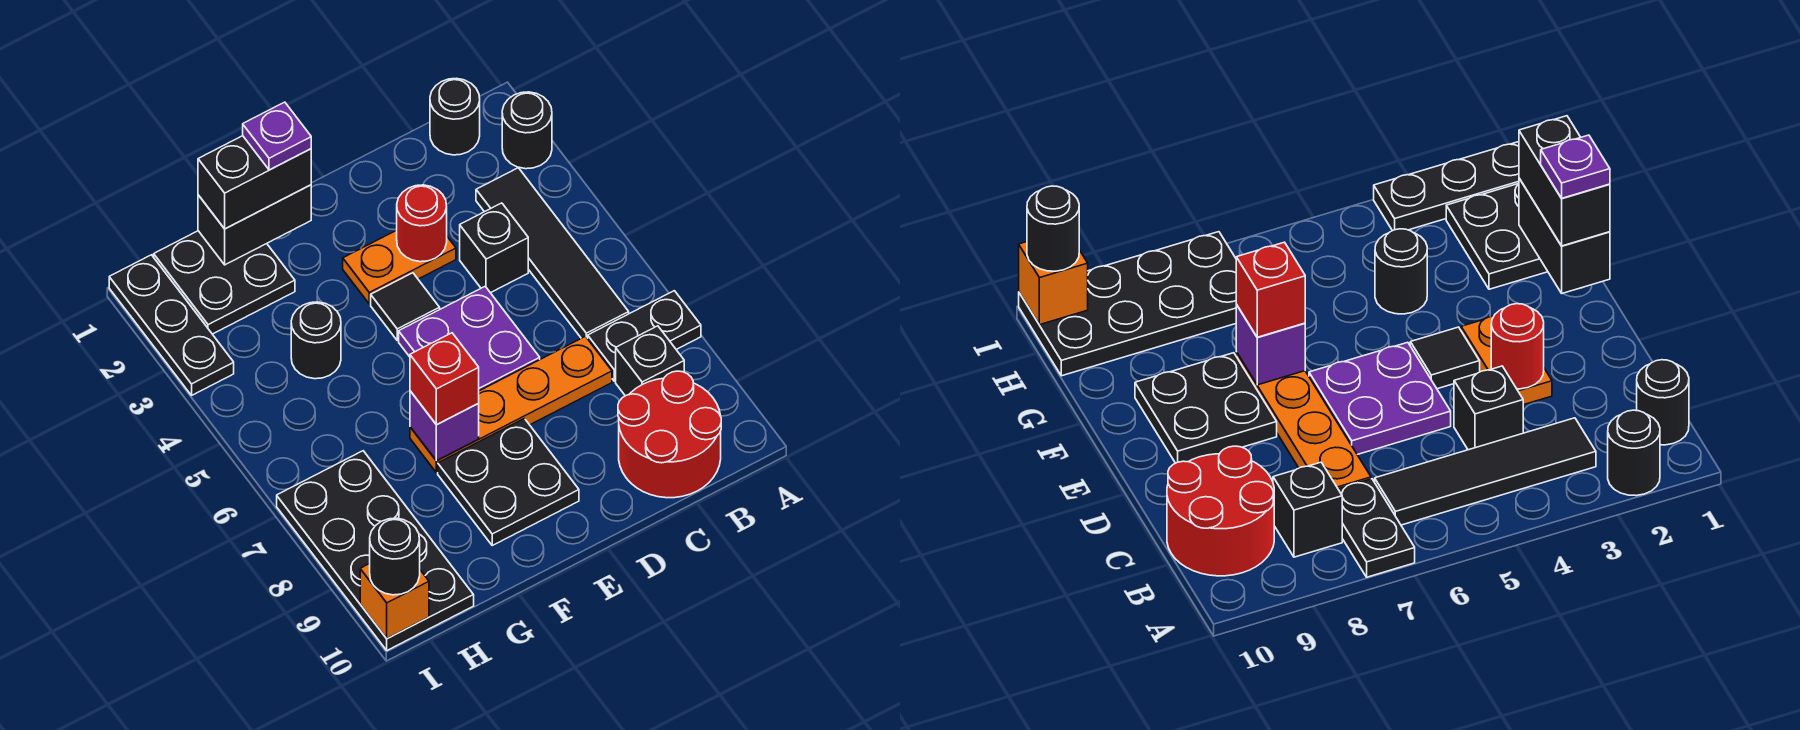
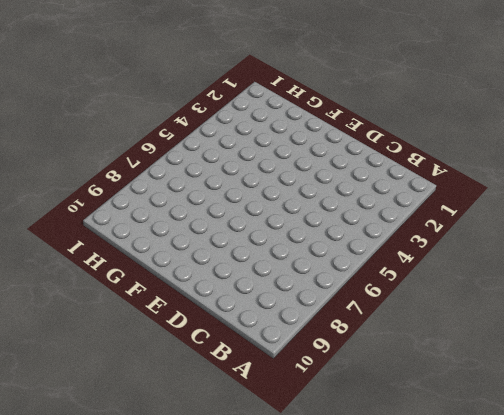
none -> black round brick A2 level 1
none -> black plate A7:B7 level 1
none -> black round brick B1 level 1

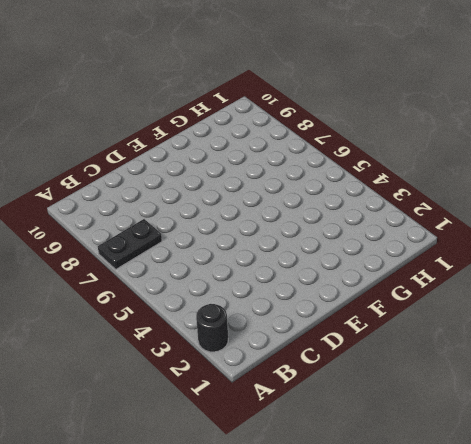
none -> black round brick B1 level 1
none -> black tile B3:B6 level 1
none -> black brick B8 level 1

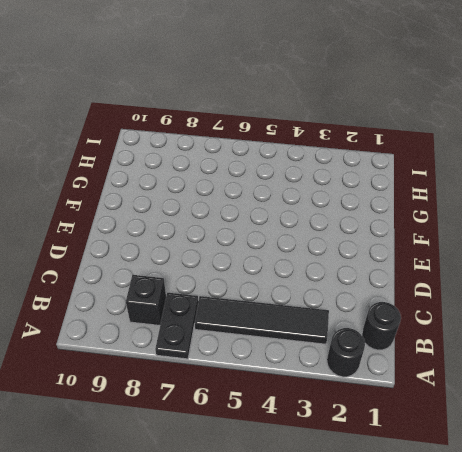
none -> red round brick B9:C10 level 1
none -> black brick C4 level 1
none -> orange plate C7:F7 level 1

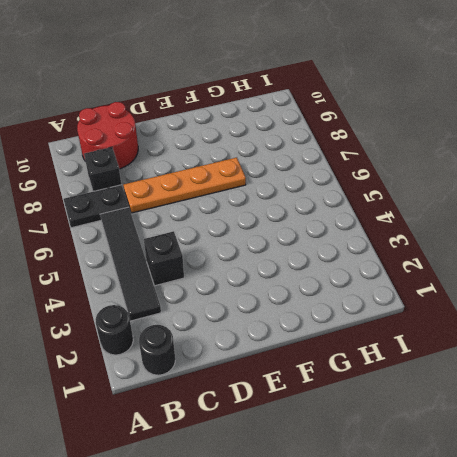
none -> orange plate D3:E3 level 1
none -> purple plate D5:E6 level 1
none -> black tile E4 level 1

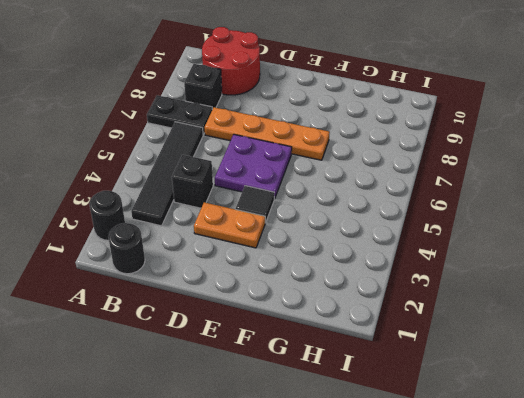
none -> black plate E8:F9 level 1
none -> black plate G1:H2 level 1
none -> black round brick G4 level 1

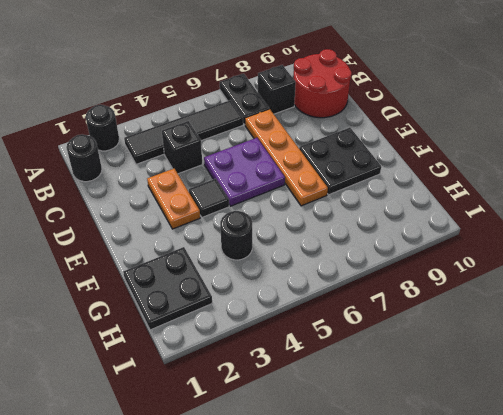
none -> black plate H7:I10 level 1
none -> black plate I1:I3 level 1
none -> red round brick D3 level 2

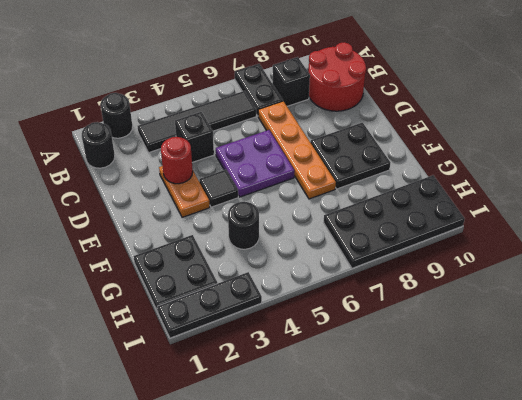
none -> black brick F1:G1 level 2
none -> purple brick F7 level 2
none -> orange brick I10 level 2

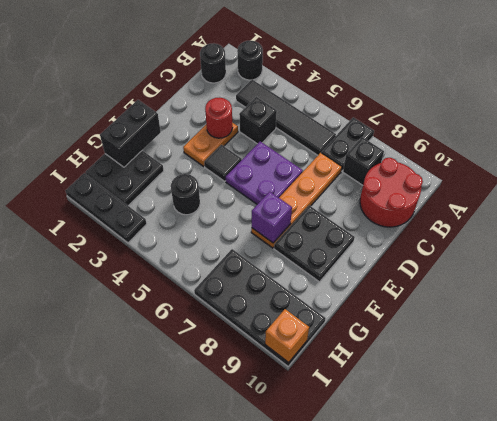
none -> black brick F1:G1 level 3
none -> red brick F7 level 3
none -> black round brick I10 level 3

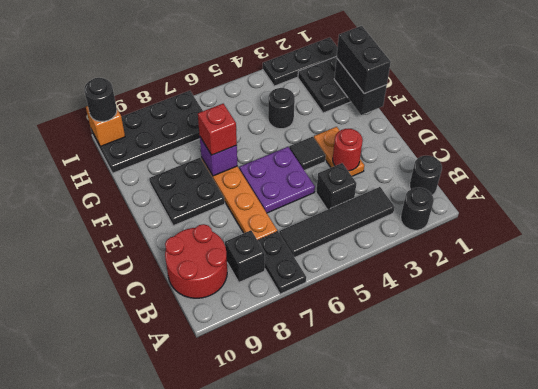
none -> purple plate F1 level 4

